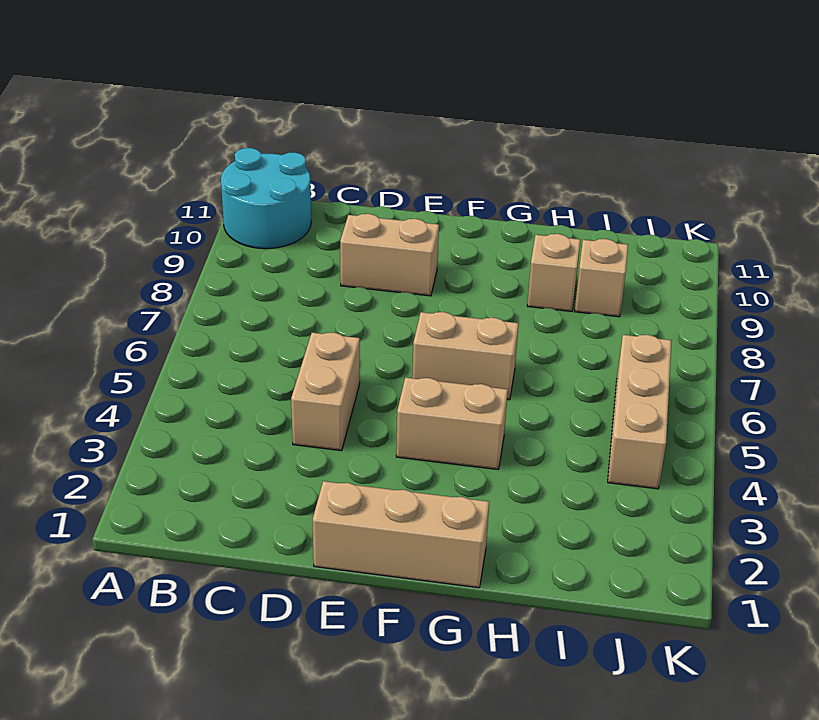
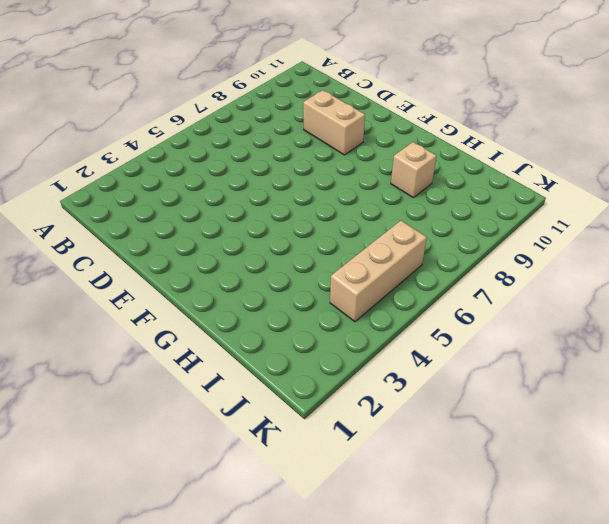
none -> cyan round brick A10:B11 level 1
none -> tan brick D4:D5 level 1

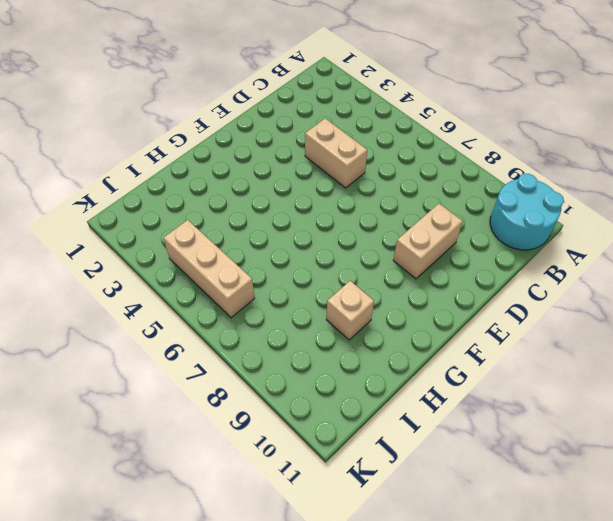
none -> tan brick E1:G1 level 1
none -> tan brick F4:G4 level 1

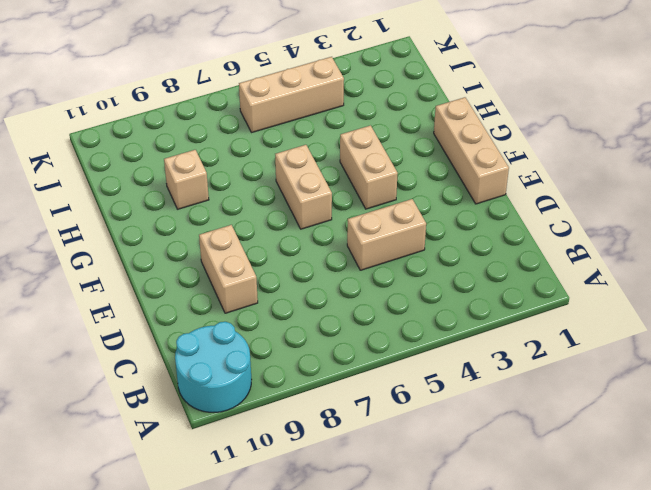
none -> tan brick I9 level 1

